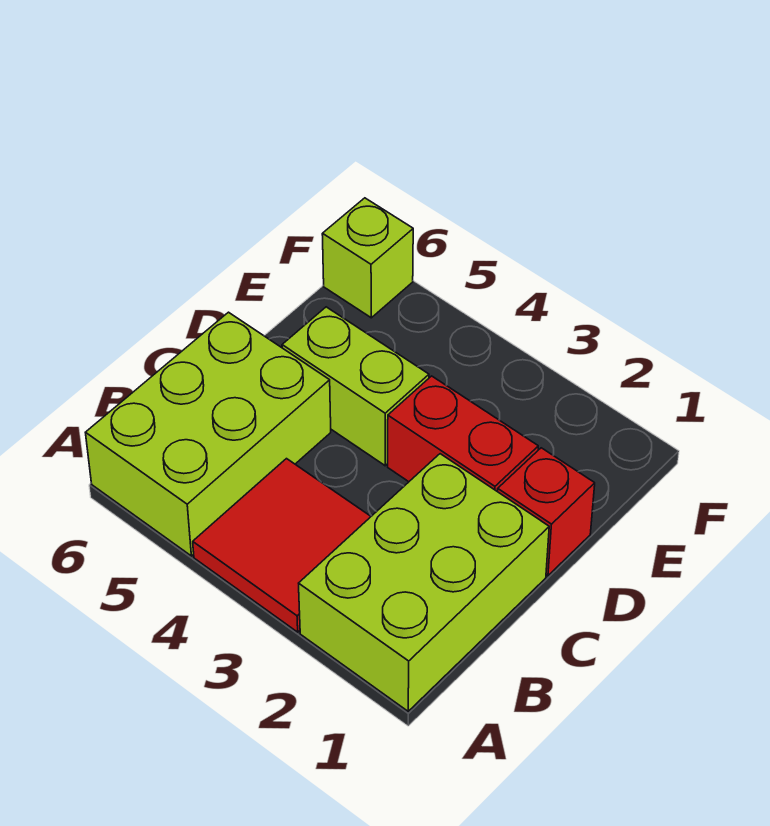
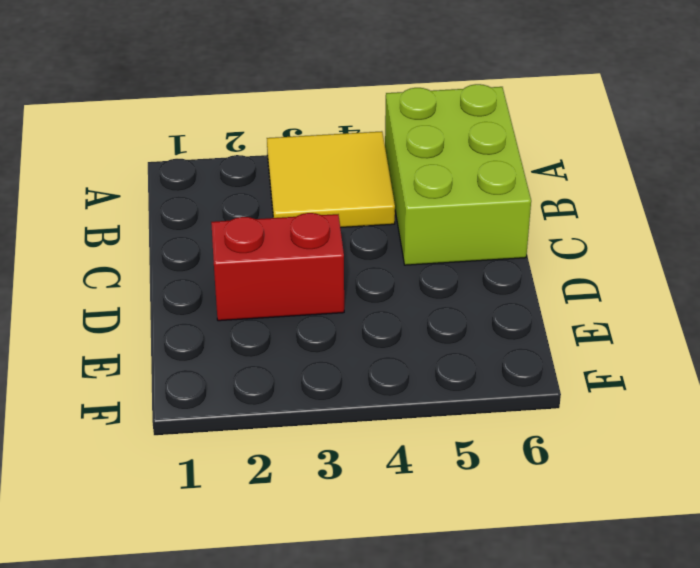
yellow tile A3:B4 level 1 -> red tile A3:B4 level 1
none -> lime brick A1:C2 level 1
none -> red brick D1 level 1

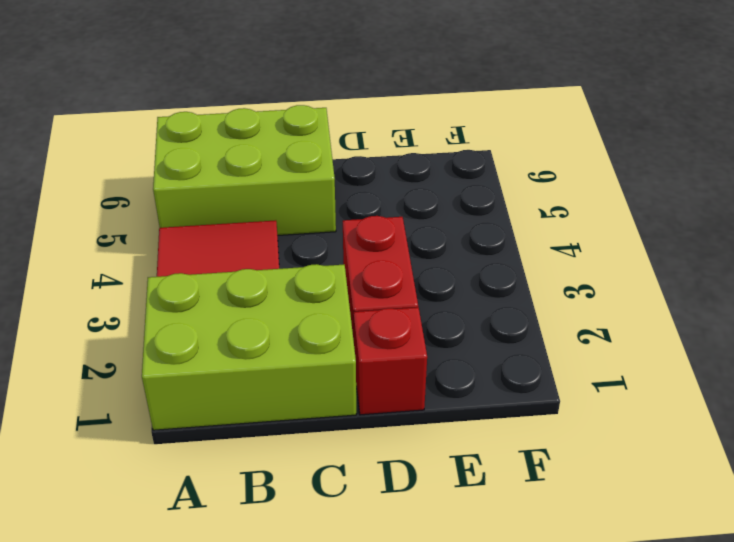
none -> lime brick D4:D5 level 1
none -> lime brick F6 level 1

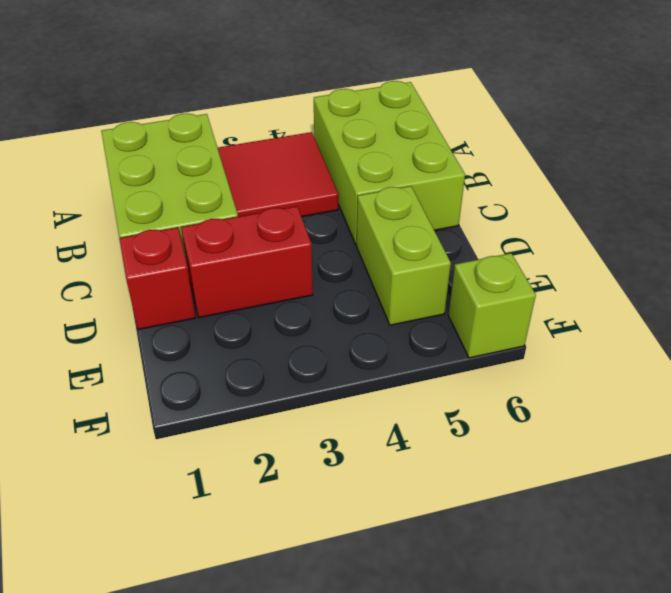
lime brick D5:E5 level 1 -> lime brick D4:D5 level 1

